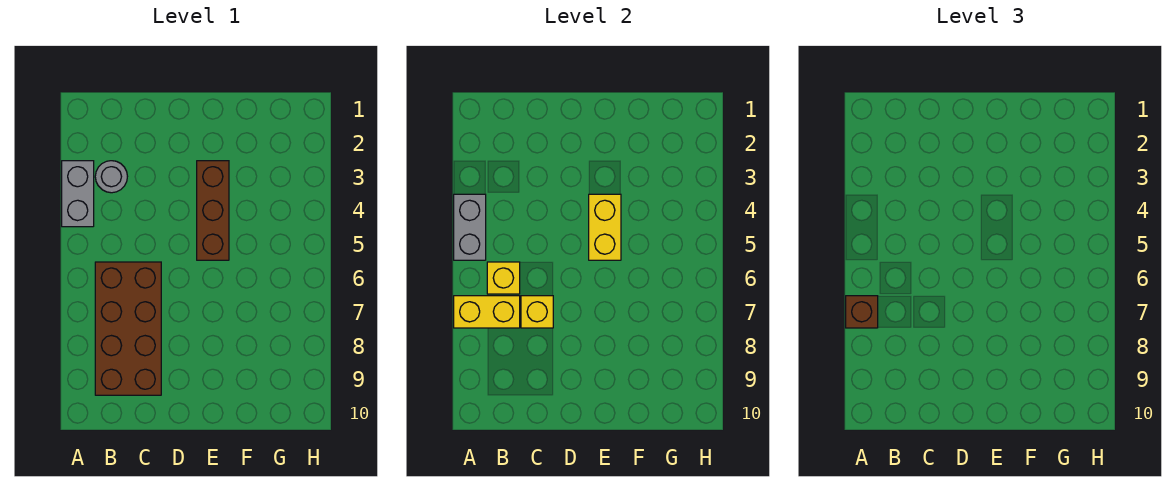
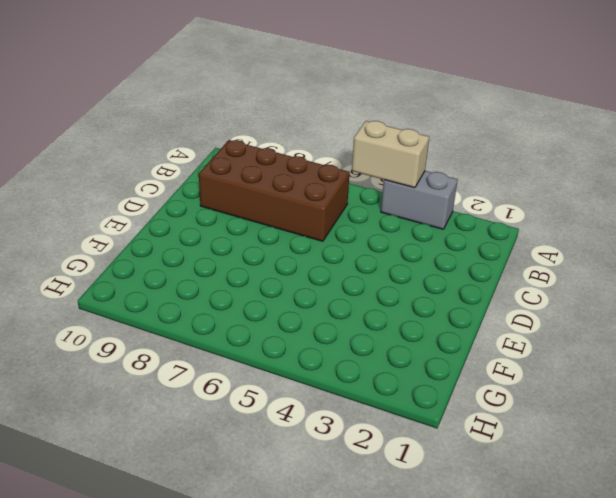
tan brick A4:A5 level 2 -> grey brick A4:A5 level 2
none -> grey round brick B3 level 1
none -> brown brick E3:E5 level 1

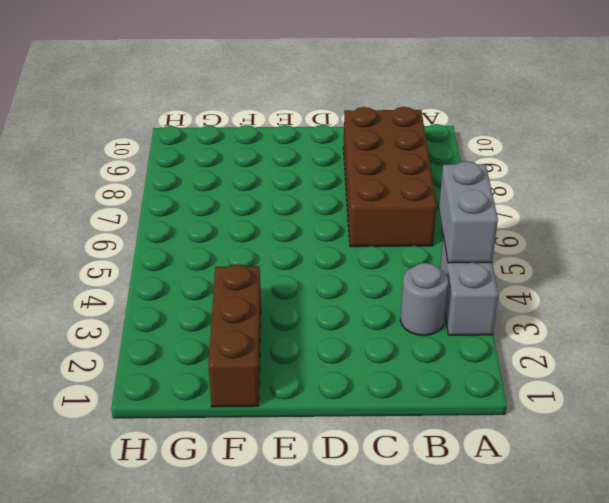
brown brick F1:F3 level 1 -> brown brick E3:E5 level 1
none -> yellow brick A7:B7 level 2
none -> yellow brick B6 level 2

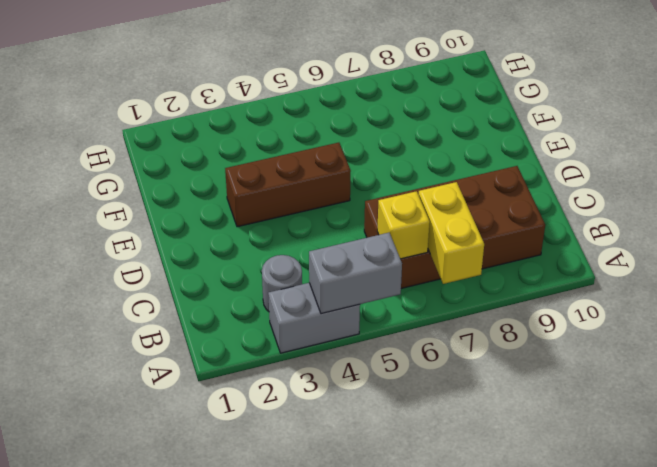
none -> yellow brick C7 level 2
none -> yellow brick E4:E5 level 2

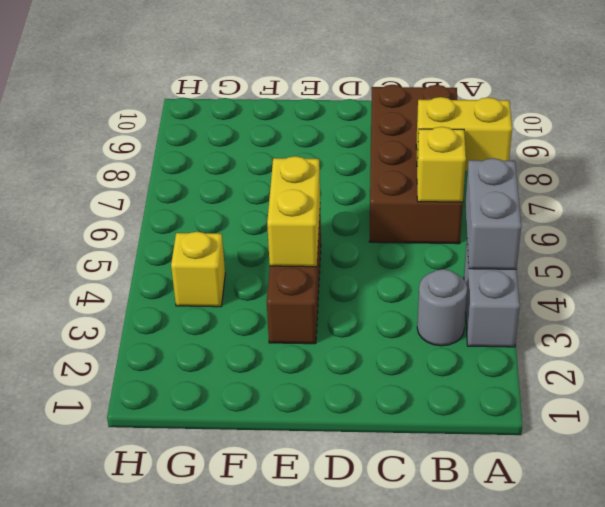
yellow brick G4 level 1 -> yellow brick C7 level 2
none -> brown brick A7 level 3

